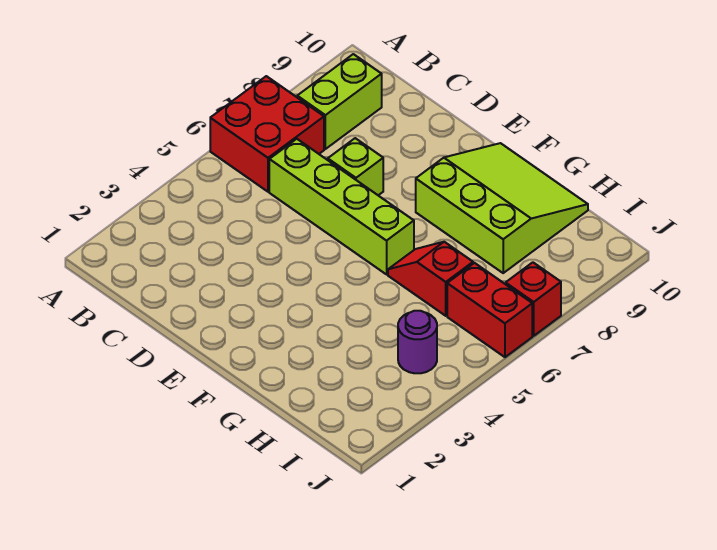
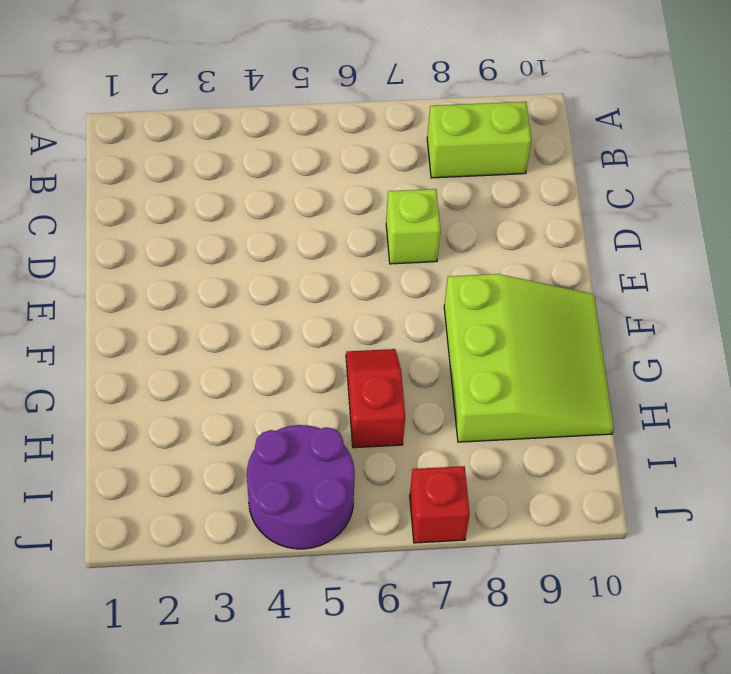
purple round brick I4:J5 level 1 -> purple round brick I4 level 1
none -> red brick A6:B7 level 1
none -> lime brick C6:F6 level 1

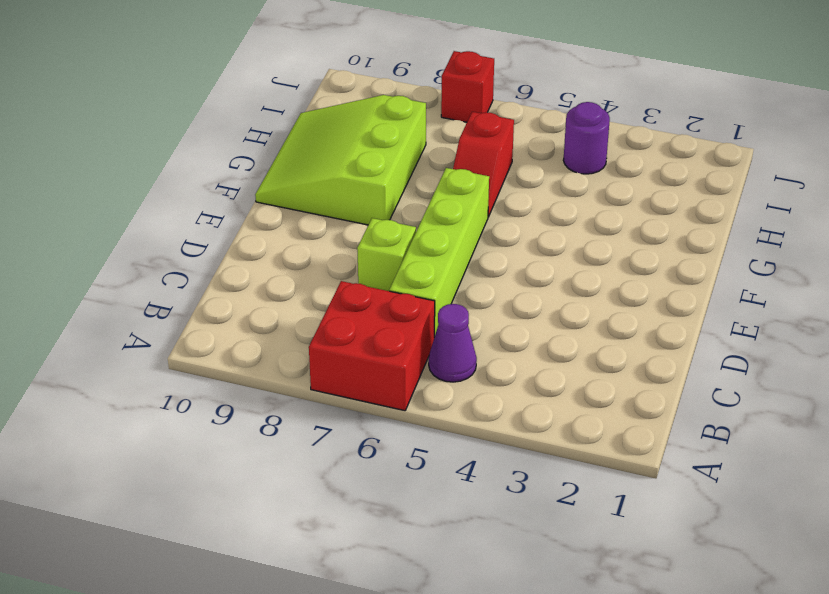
purple cone B5 level 1 -> none
none -> lime brick B8:B9 level 1
none -> red brick I6:J6 level 1

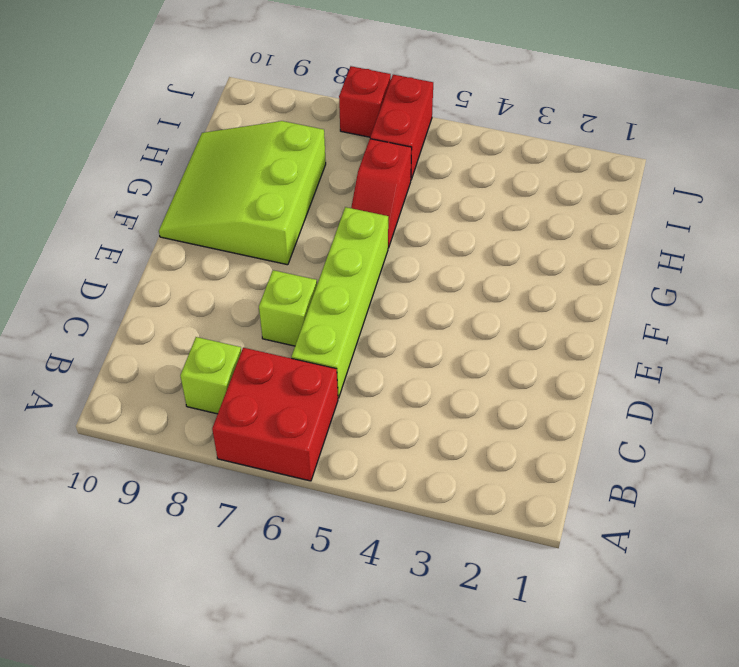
lime brick B8 level 1 -> lime brick B8:B9 level 1
none -> purple round brick I4 level 1

